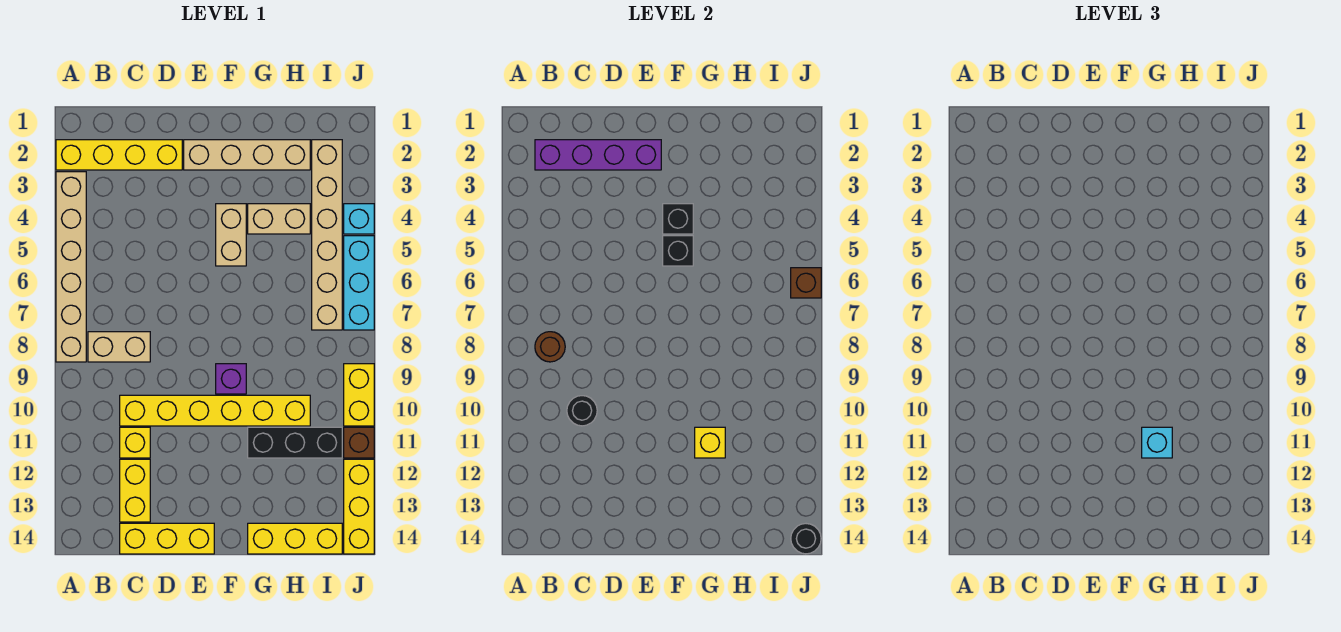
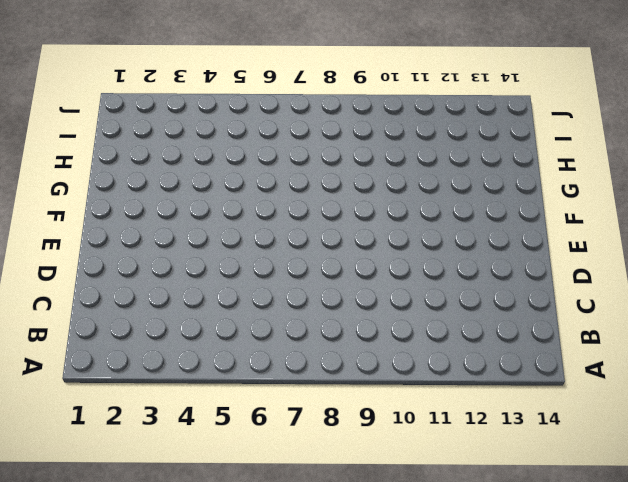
none -> yellow brick A2:D2 level 1
none -> tan brick A3:A8 level 1
none -> tan brick B8:C8 level 1

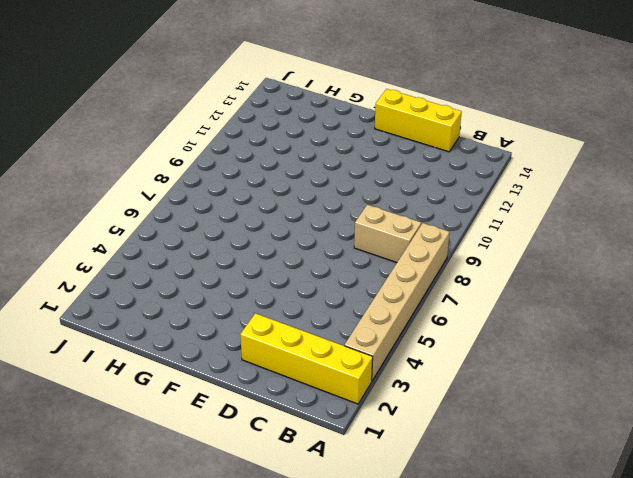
none -> yellow brick C10:H10 level 1
none -> yellow brick C11 level 1
none -> yellow brick C12:C13 level 1

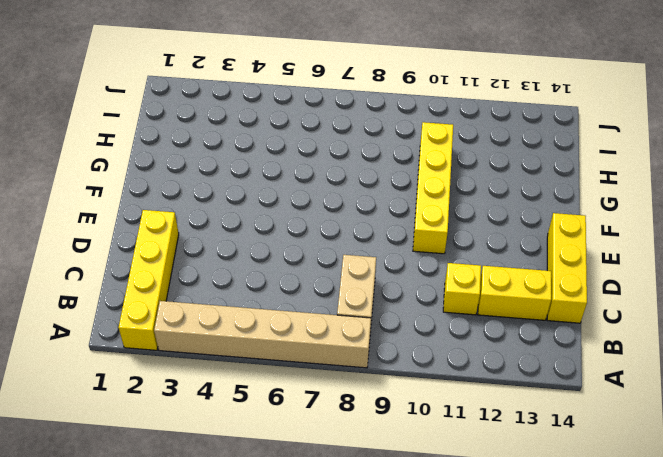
yellow brick E10:H10 level 1 -> yellow brick C10:H10 level 1
none -> tan brick E2:H2 level 1
none -> tan brick F4:F5 level 1
none -> purple brick F9 level 1

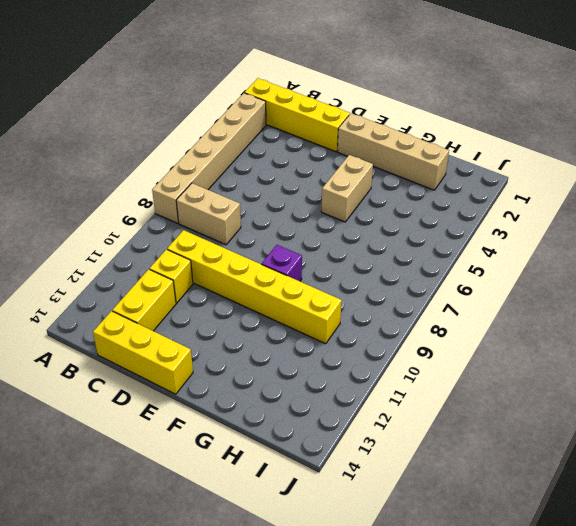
none -> tan brick G4:H4 level 1
none -> black brick G11:I11 level 1
none -> yellow brick G14:I14 level 1

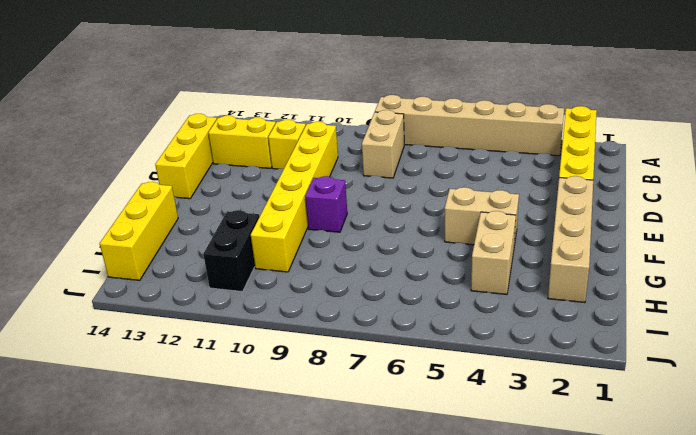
black brick H11:I11 level 1 -> black brick G11:I11 level 1
none -> tan brick I2:I7 level 1
none -> cyan brick J4 level 1
none -> cyan brick J5:J7 level 1

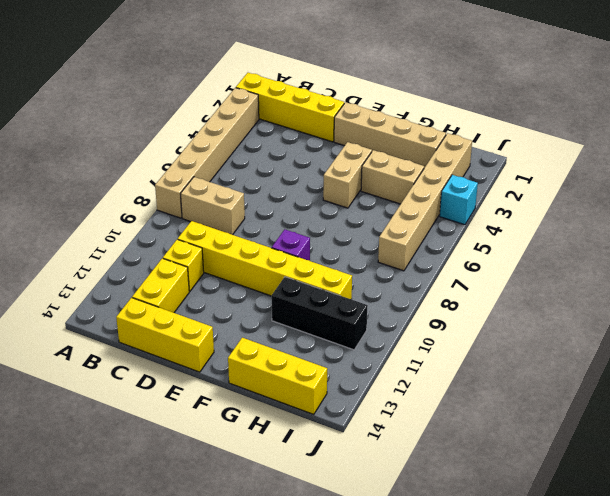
none -> cyan brick J5:J7 level 1
none -> yellow brick J9:J10 level 1
none -> brown brick J11 level 1

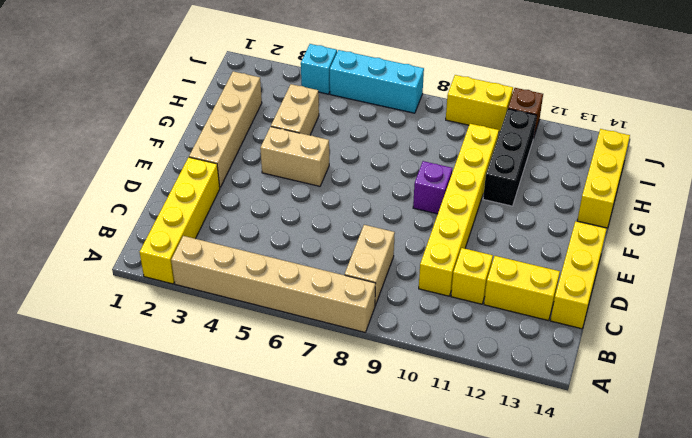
none -> tan brick I2:I7 level 1
none -> yellow brick J12:J14 level 1
none -> purple brick B2:E2 level 2

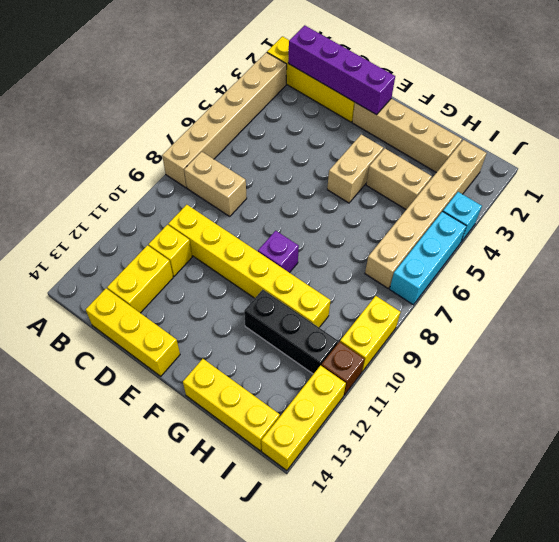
none -> brown round brick B8 level 2
none -> black round brick C10 level 2
none -> black brick F4 level 2

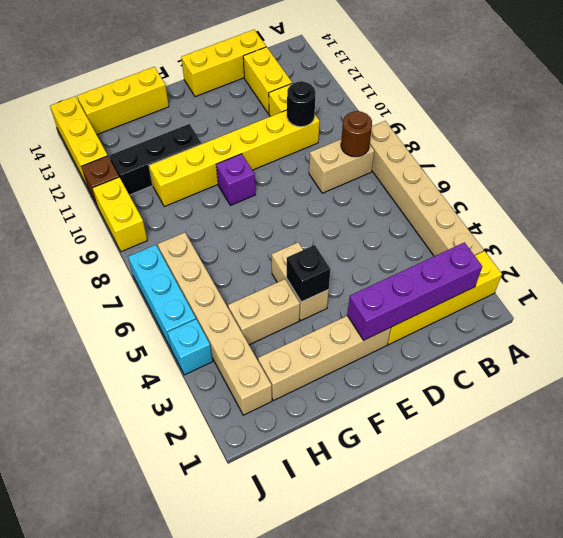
none -> black brick F5 level 2
none -> yellow brick G11 level 2
none -> brown brick J6 level 2

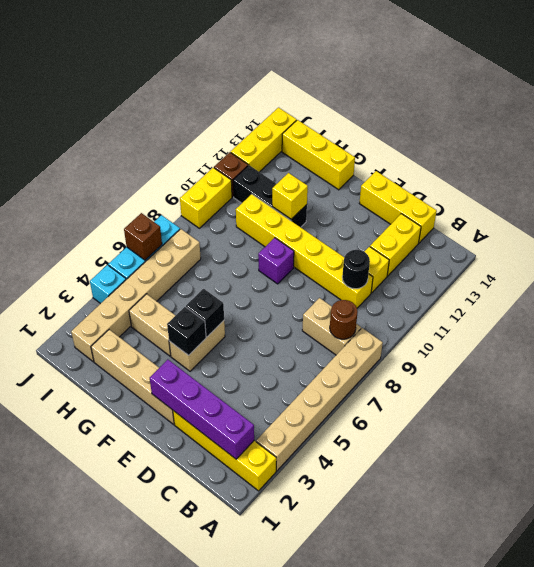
none -> black round brick J14 level 2
none -> cyan brick G11 level 3

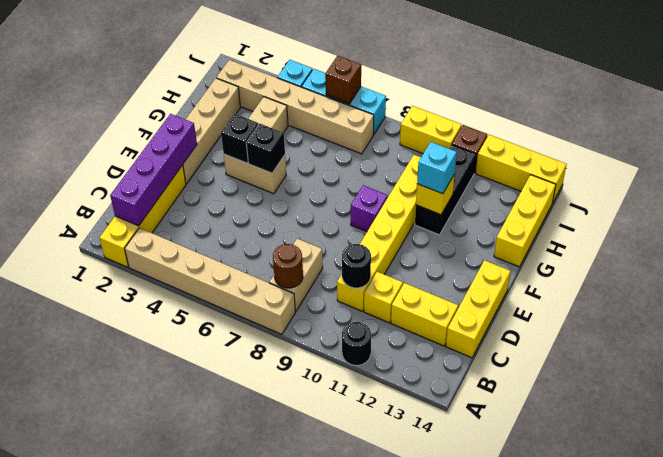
black round brick A11 level 1 -> black round brick J14 level 2

